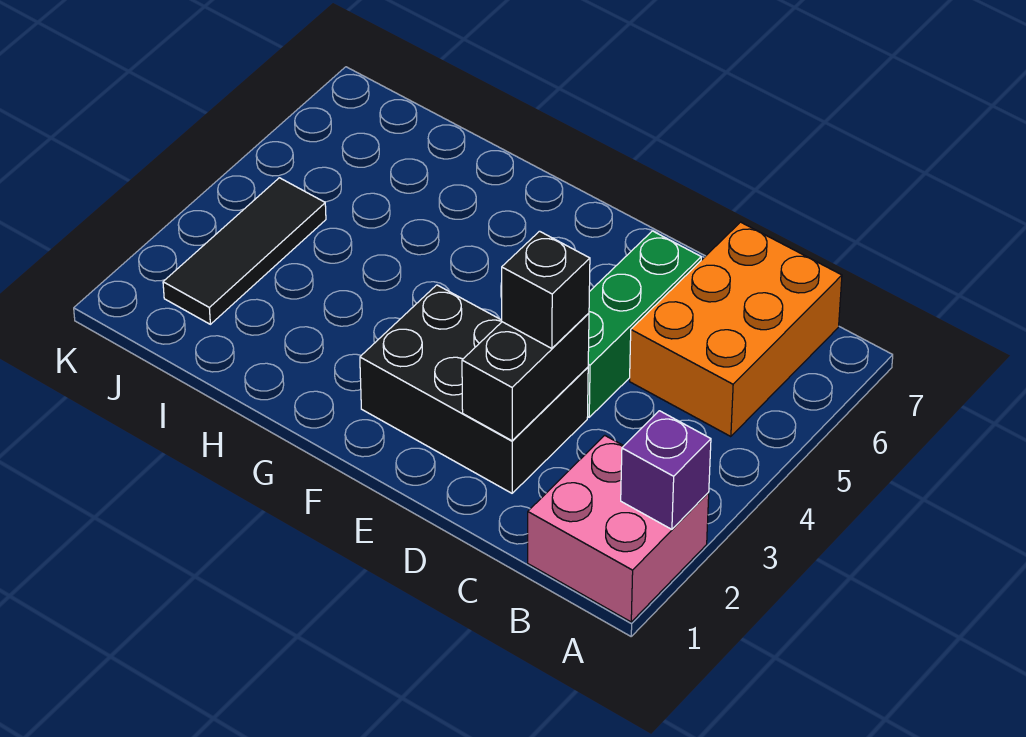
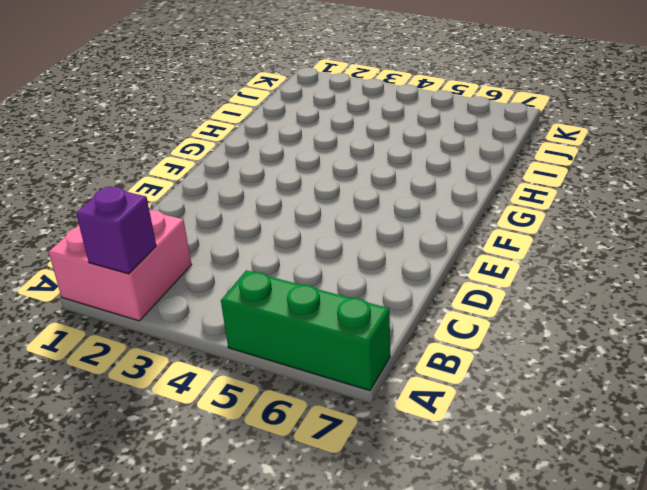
green brick A5:A7 level 1 -> green brick D4:D6 level 1
none -> orange brick B5:C7 level 1
none -> black brick D2:F3 level 1

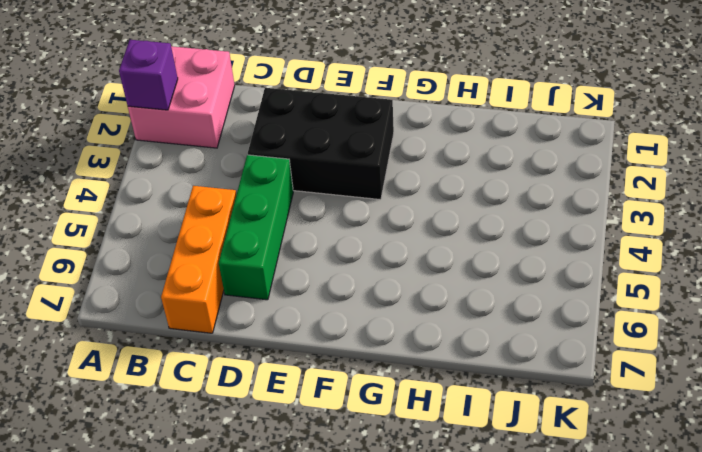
orange brick C5:C7 level 1 -> orange brick B5:C7 level 1
none -> black tile J2:J4 level 1
none -> black brick D2:D3 level 2

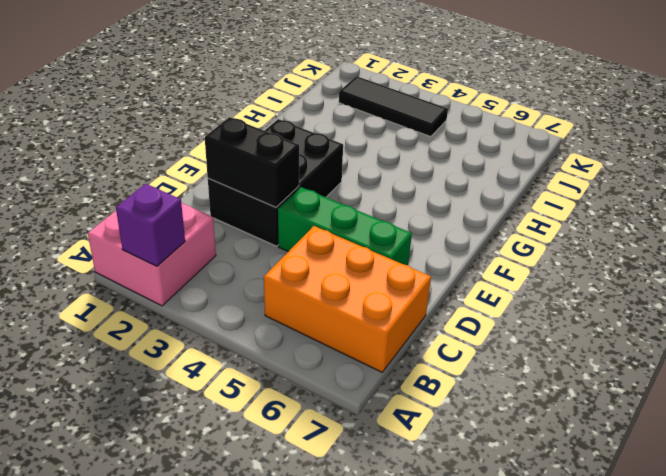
none -> black brick D3 level 3

